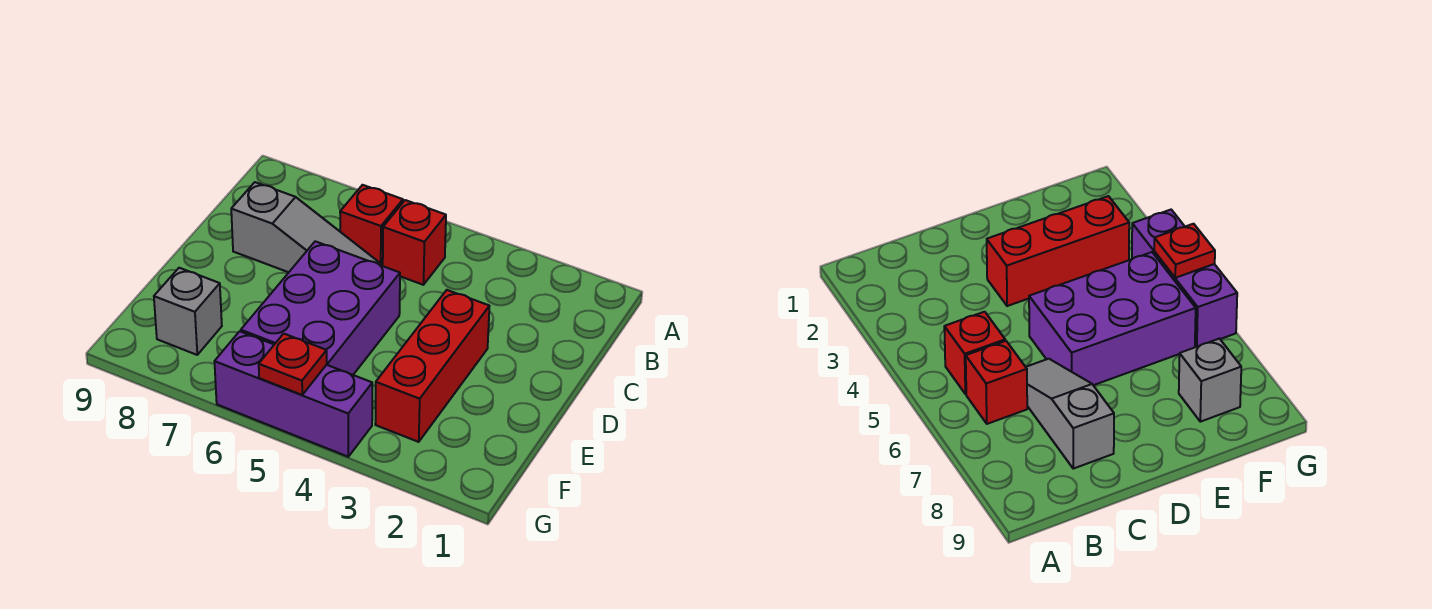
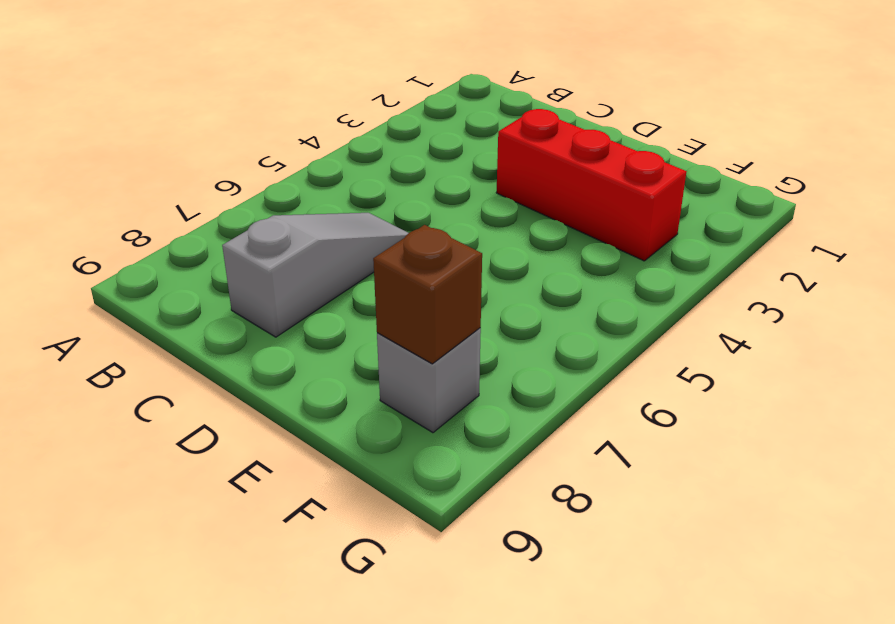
brown brick F8 level 2 -> none
none -> red brick B5 level 1
none -> red brick B6 level 1

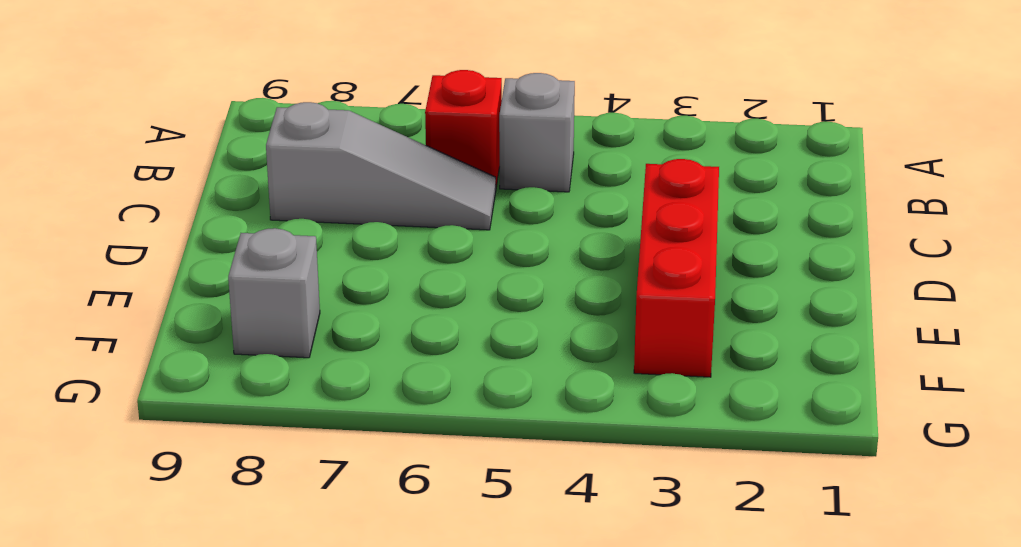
grey brick B5 level 1 -> red brick B5 level 1
none -> purple brick D5:F6 level 1
none -> purple brick G4:G6 level 1

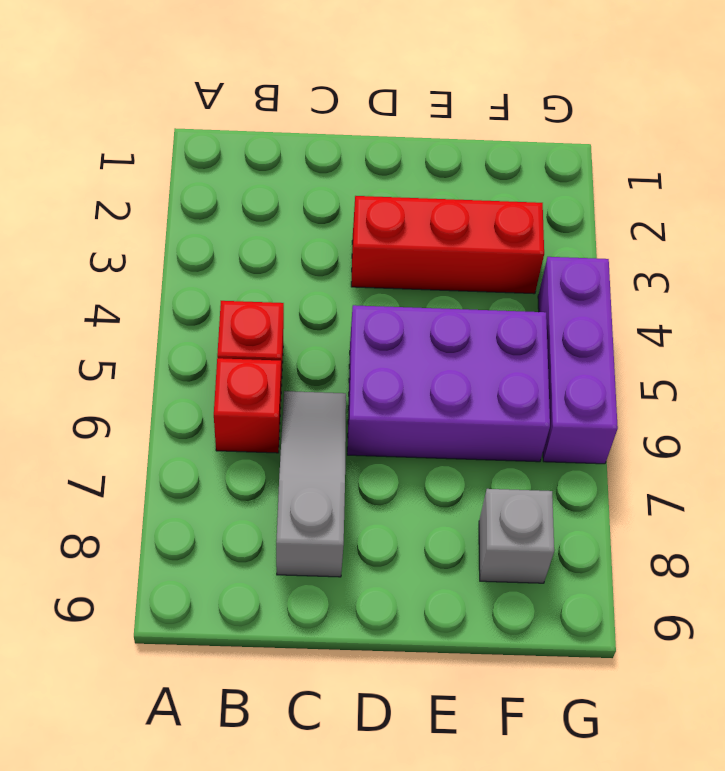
none -> red plate G5 level 2

